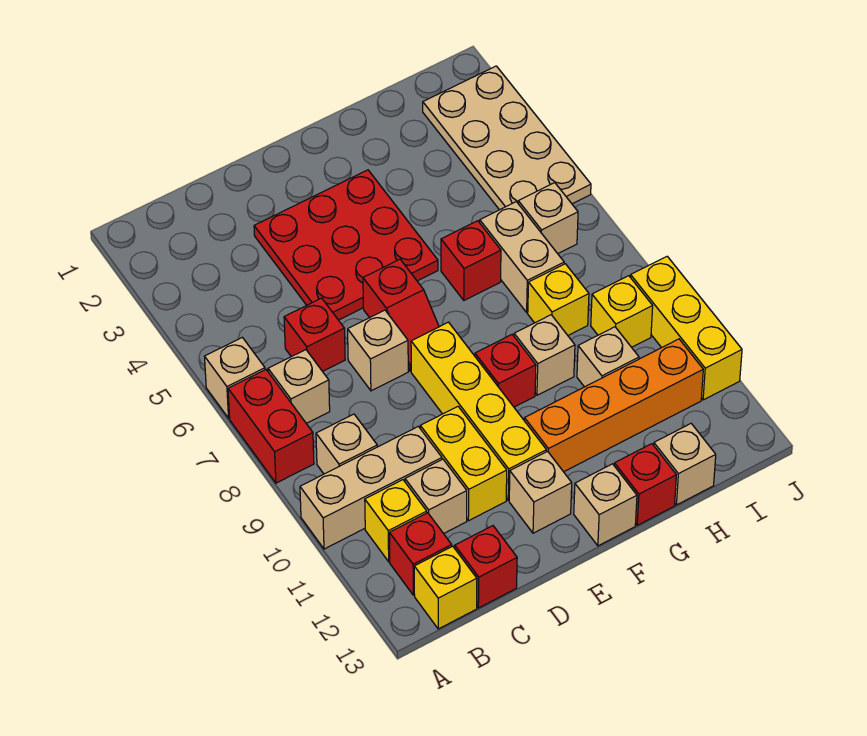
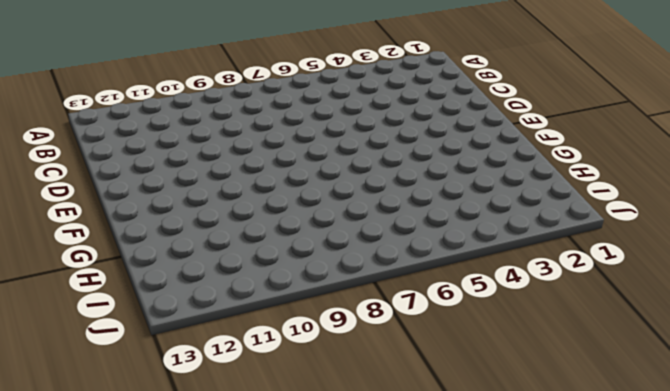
none -> tan brick A6 level 1
none -> red brick A7:A8 level 1
none -> tan brick A10:C10 level 1
none -> tan brick B7 level 1

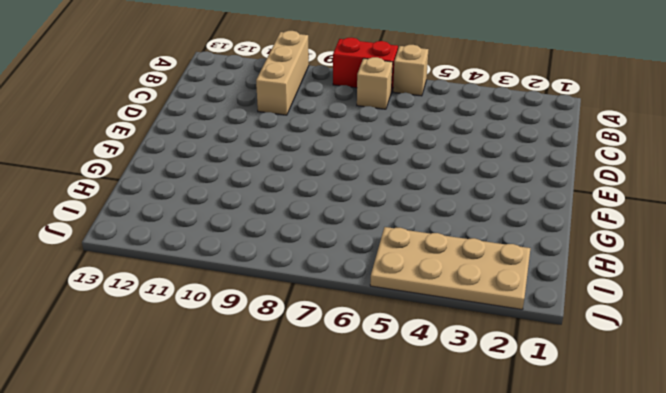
none -> tan brick B9 level 1
none -> yellow brick B11 level 1
none -> red brick B12 level 1
none -> yellow brick B13 level 1

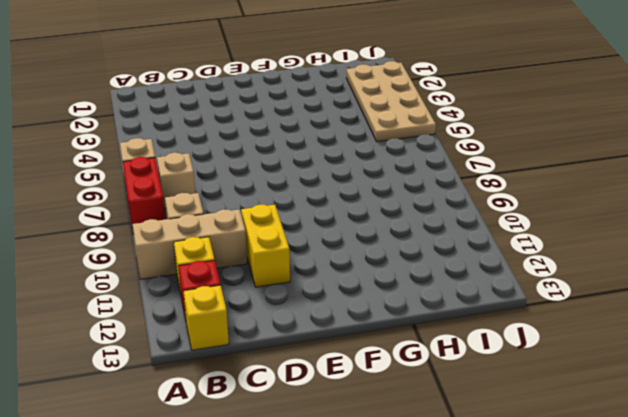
none -> red brick C6 level 1
none -> tan brick C11 level 1
none -> red brick C13 level 1
none -> red plate D3:F5 level 1

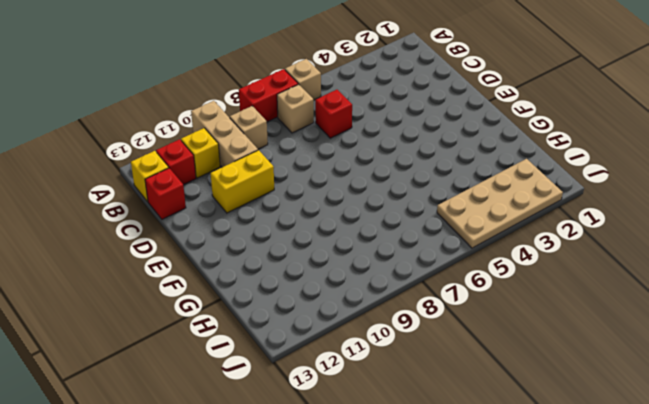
none -> tan brick C11 level 1
none -> red plate D3:F5 level 1
none -> tan brick D7 level 1
none -> red slope E6:E7 level 1 top 6

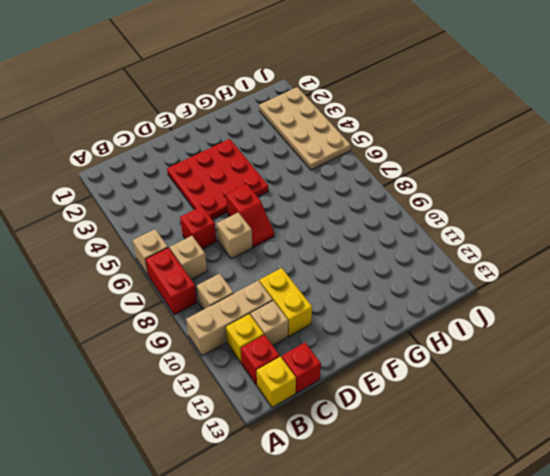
none -> yellow brick E8:E11 level 1
none -> tan brick E12 level 1
none -> red brick F9 level 1
none -> orange brick F11:I11 level 1

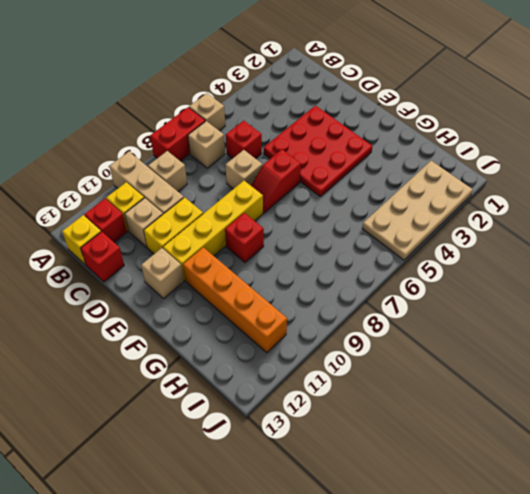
none -> tan brick F13 level 1
none -> red brick G6 level 1
none -> tan brick G9 level 1
none -> red brick G13 level 1

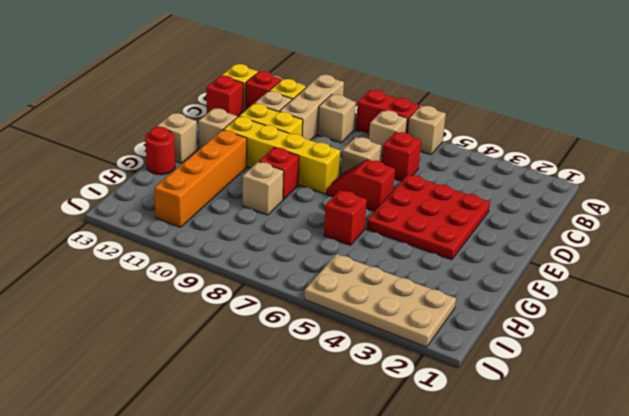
red round brick G13 level 1 -> red brick G13 level 1
none -> tan brick H6:H7 level 1
none -> yellow brick H8 level 1
none -> tan brick H10 level 1
none -> tan brick H13 level 1

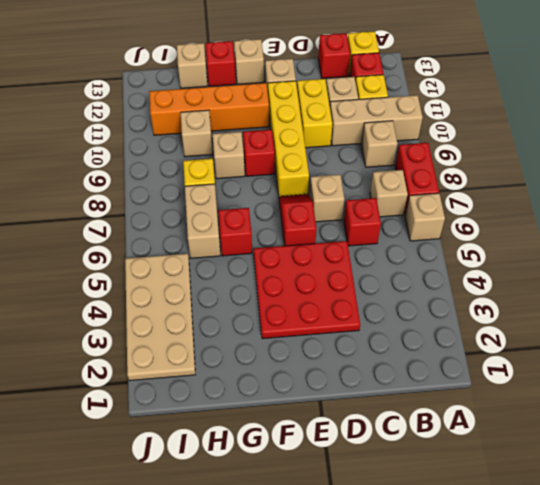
none -> tan brick I6 level 1
none -> yellow brick I9 level 1
none -> yellow brick J9:J11 level 1

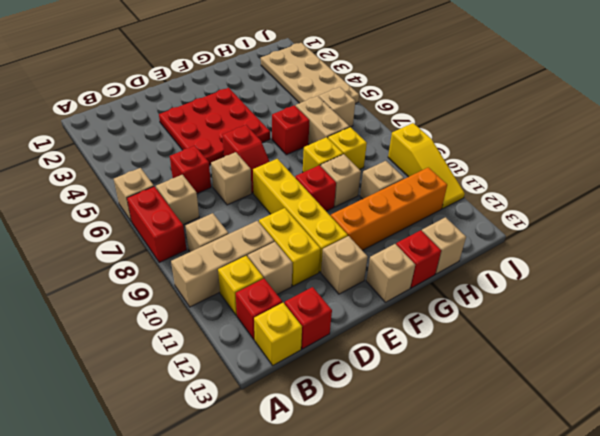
yellow brick G8 level 1 -> yellow brick I9 level 1
yellow slope J9:J11 level 1 top 9 -> yellow brick J9:J11 level 1

